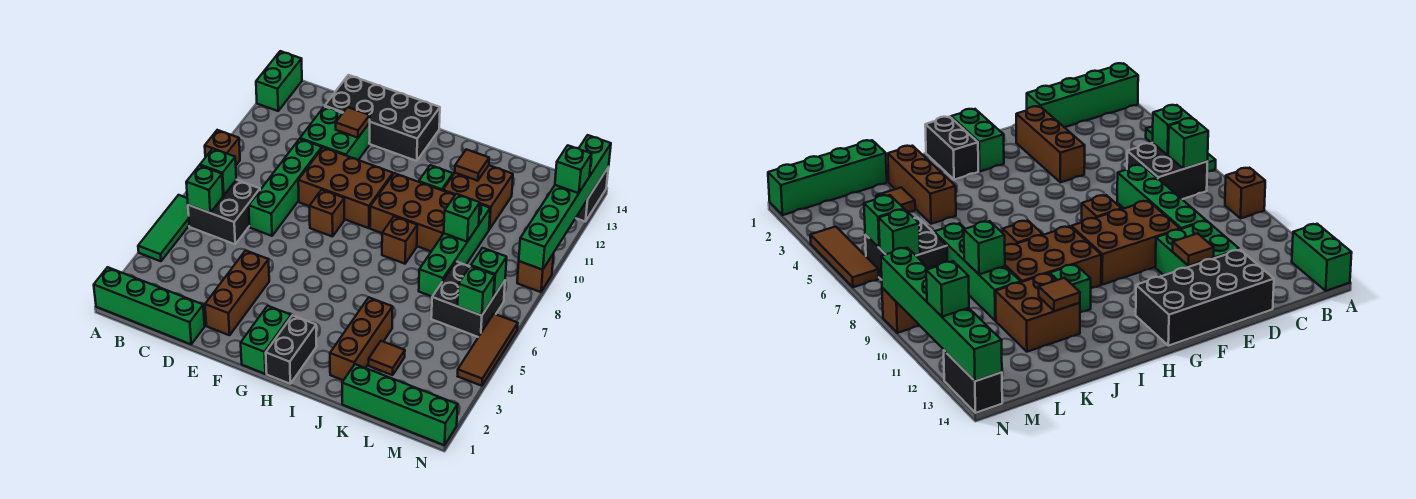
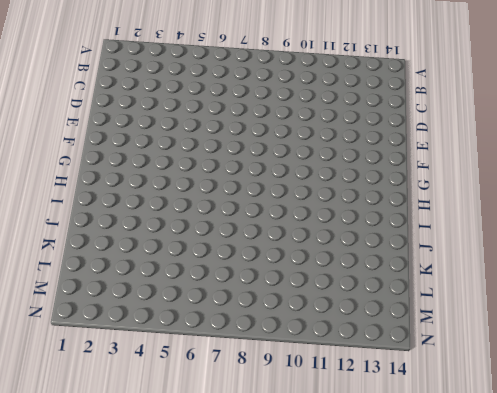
none -> green brick A1:D1 level 1
none -> green tile A4:A6 level 1
none -> brown brick A9 level 1
none -> green brick A13:A14 level 1

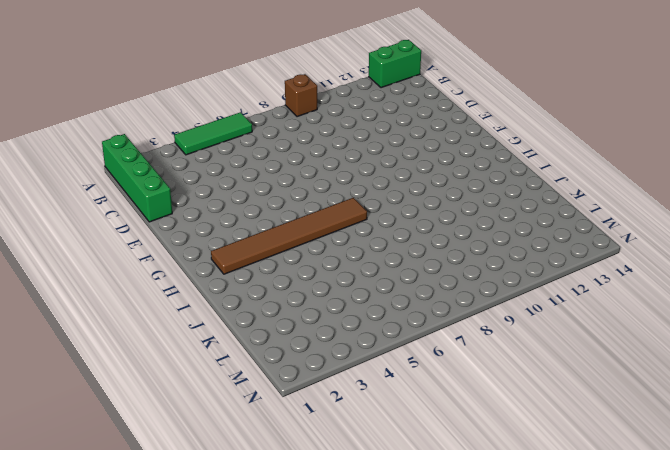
brown tile H2:H7 level 1 -> black brick H1:H2 level 1
none -> black brick B6:C7 level 1
none -> green brick D7:D10 level 1
none -> green brick D11:E12 level 1
none -> black brick D13:G14 level 1

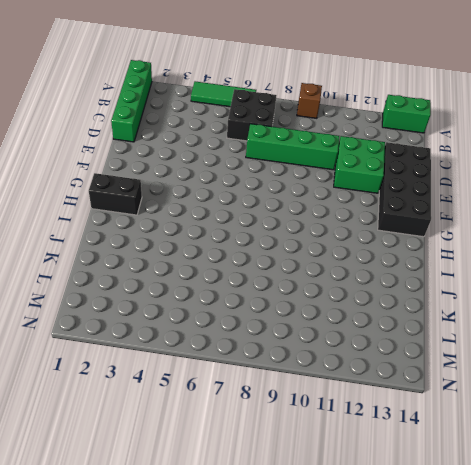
none -> brown brick E2:E4 level 1
none -> brown brick E9:G10 level 1
none -> brown brick F8 level 1
none -> green brick G1:G2 level 1

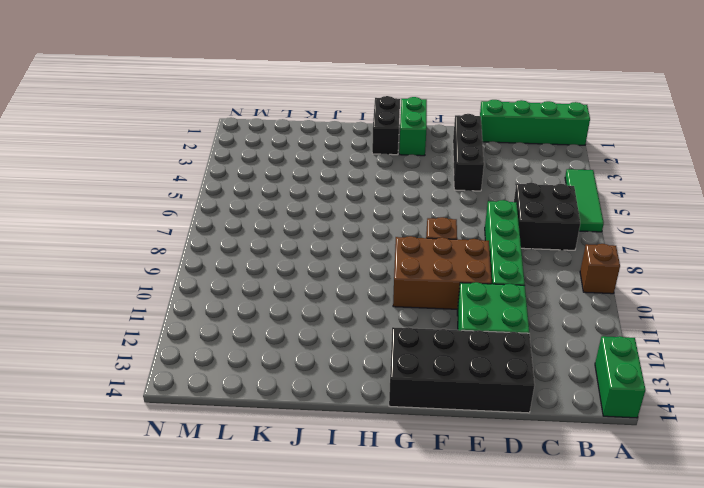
black brick E2:E4 level 1 -> brown brick E2:E4 level 1
none -> brown brick H9:J10 level 1
none -> brown brick I8 level 1
none -> green brick I11 level 1
none -> brown brick J2:J4 level 1

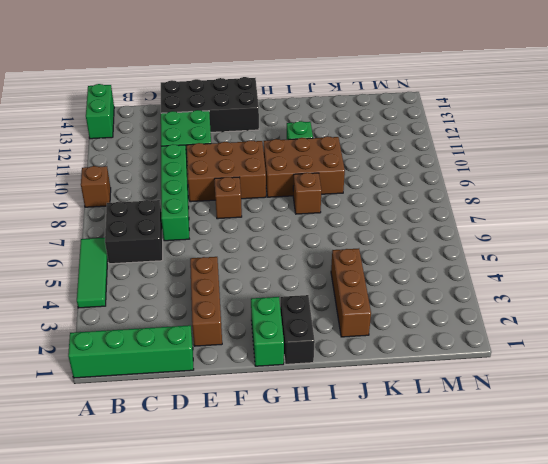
none -> brown brick J11:K12 level 1
none -> green brick K1:N1 level 1
none -> brown tile K3 level 1
none -> green brick K7:K10 level 1

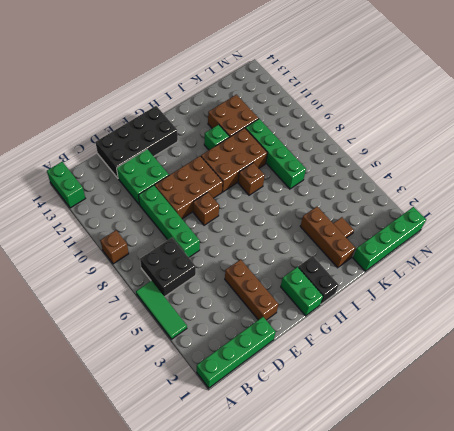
none -> black brick L6:M7 level 1
none -> brown tile N4:N6 level 1
none -> brown brick N9 level 1
none -> black brick N13:N14 level 1

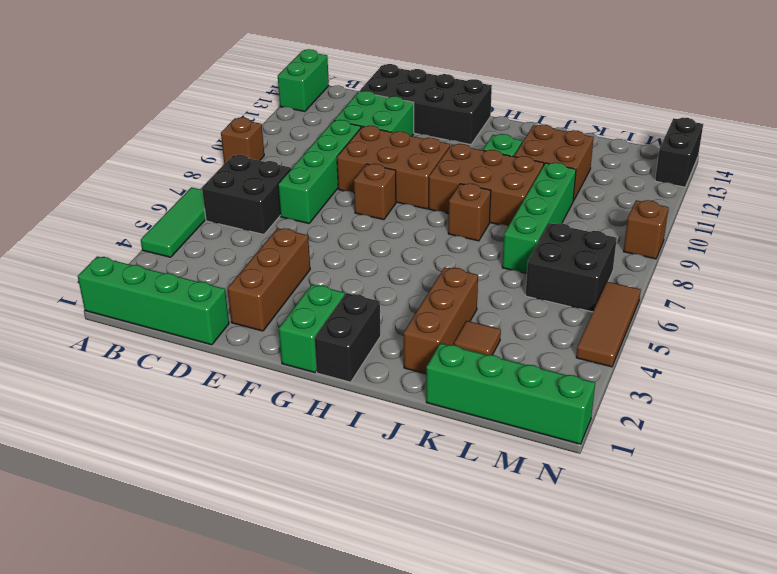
none -> green brick B6 level 2
none -> green brick B7 level 2
none -> brown tile E12 level 2
none -> brown tile J12 level 2

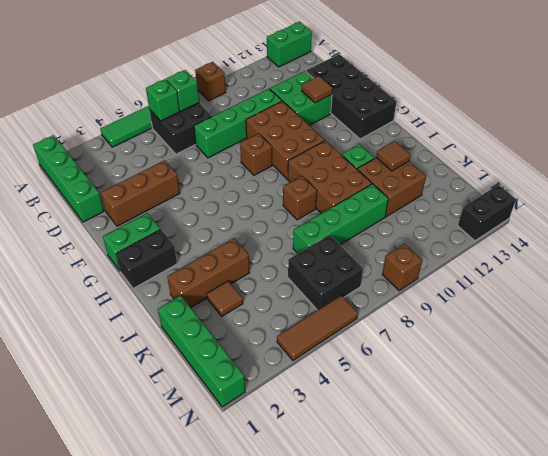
none -> green brick K9 level 2
none -> green brick M6 level 2
none -> green brick M7 level 2
none -> green brick N9:N14 level 2

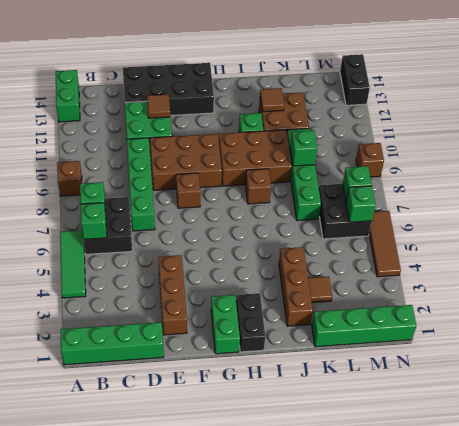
none -> green brick N9:N14 level 2
none -> green brick N12 level 3

